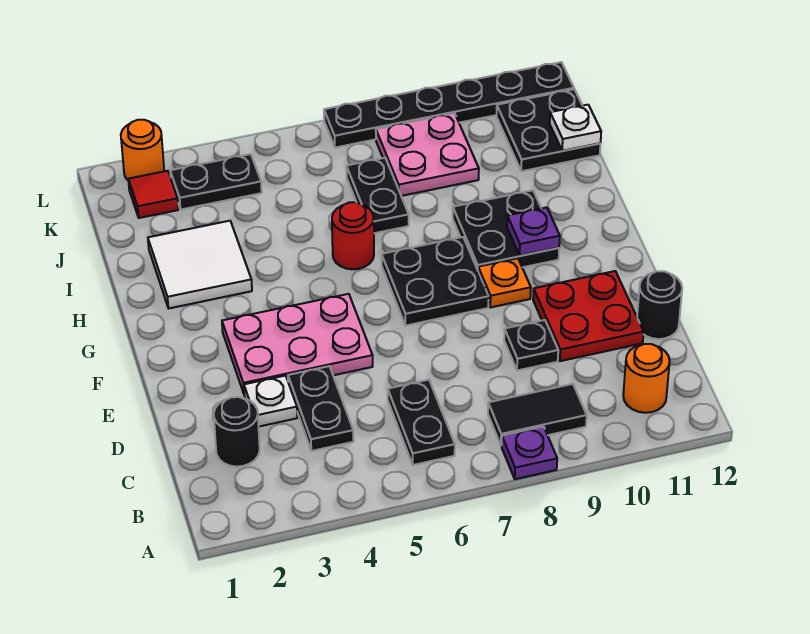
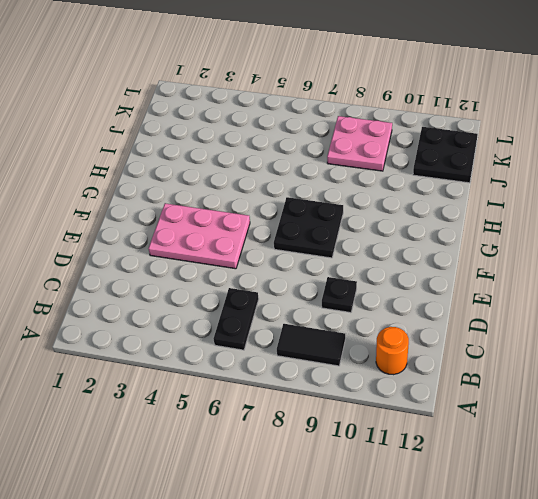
none -> purple plate A8 level 1
none -> black round brick C2 level 1
none -> black plate C4:D4 level 1

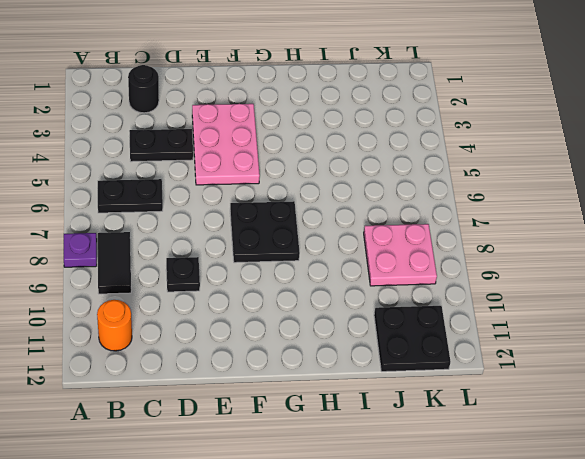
none -> white plate D3 level 1
none -> red plate D10:E11 level 1
none -> black round brick D12 level 1

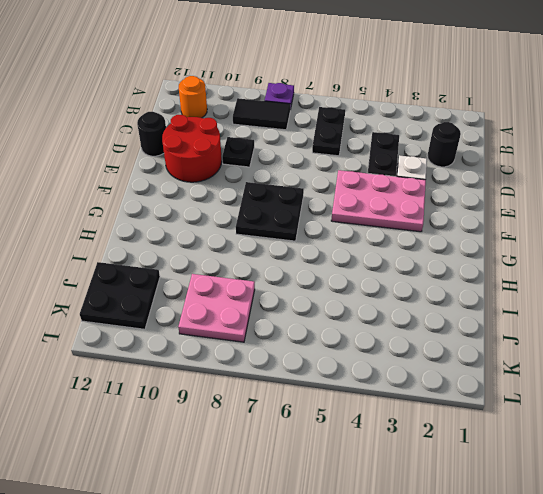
red round brick D10:E11 level 1 -> red plate D10:E11 level 1
none -> orange plate F9 level 1
none -> black plate G9:H10 level 1
none -> white tile H2:I3 level 1

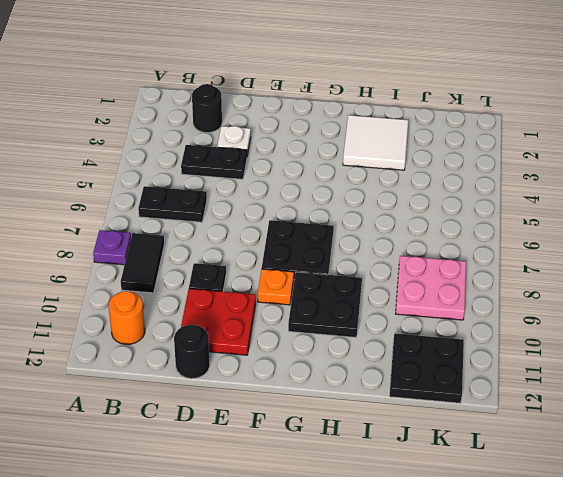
none -> pink plate E3:F5 level 1
none -> red round brick H6 level 1
none -> black plate I7:J7 level 1

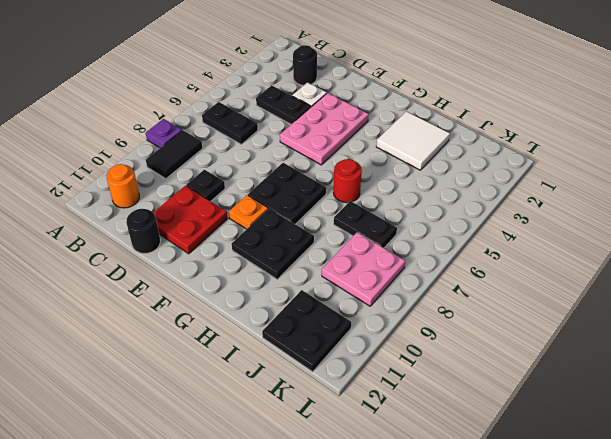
none -> red tile K2 level 1
none -> black plate K3:K4 level 1
none -> orange round brick L2 level 1

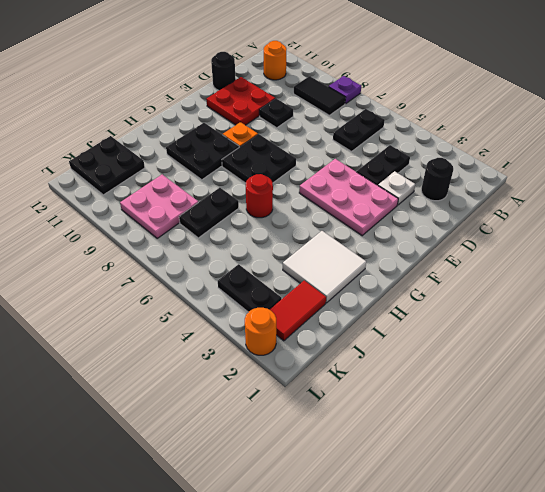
red tile J2:K2 level 1 -> red tile K2 level 1
none -> black plate L7:L12 level 1
none -> purple plate G10 level 2
none -> white plate J12 level 2

